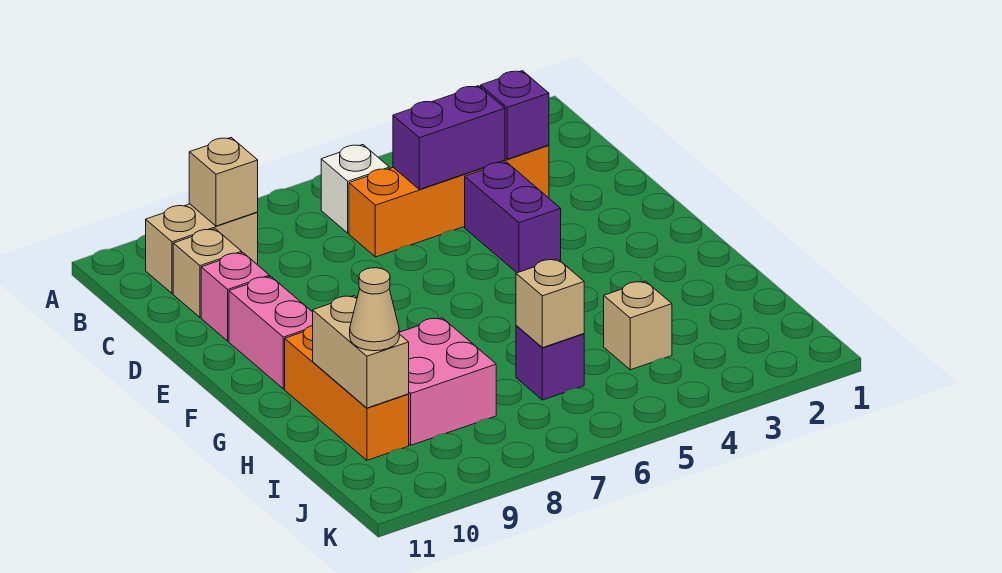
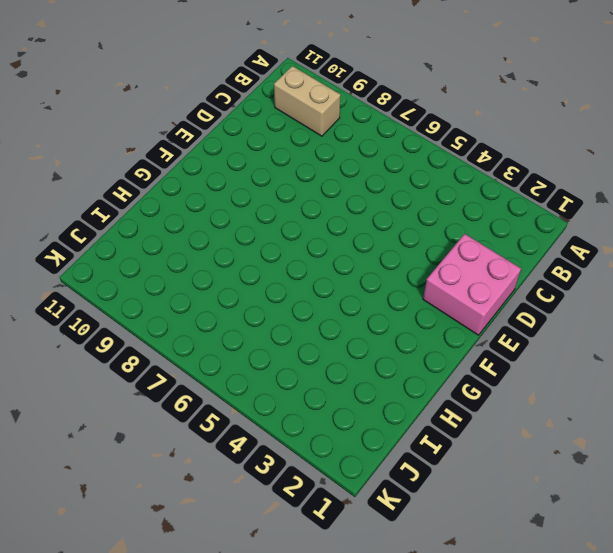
pink brick D1:E2 level 1 -> pink brick H8:I9 level 1
none -> white brick B6 level 1
none -> orange brick C3:C6 level 1
none -> tan brick C10 level 1

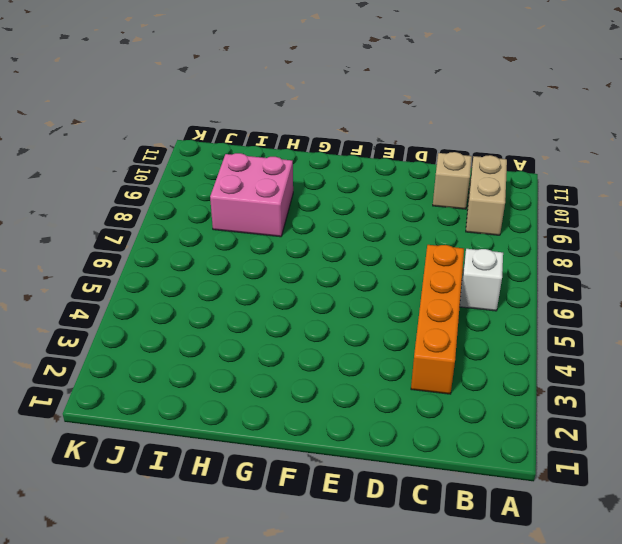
none -> purple brick D4:E4 level 1
none -> pink brick D10 level 1
none -> pink brick E10:F10 level 1

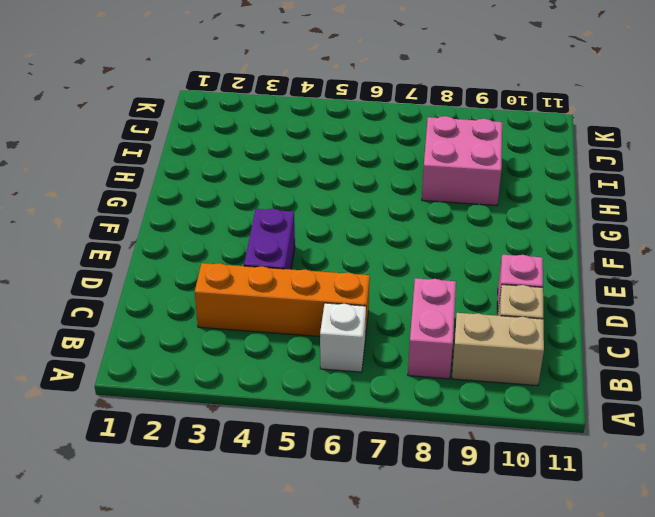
pink brick B8:C8 level 1 -> pink brick E10:F10 level 1
none -> orange brick G10:I10 level 1
none -> tan brick I4 level 1
none -> purple brick I6 level 1

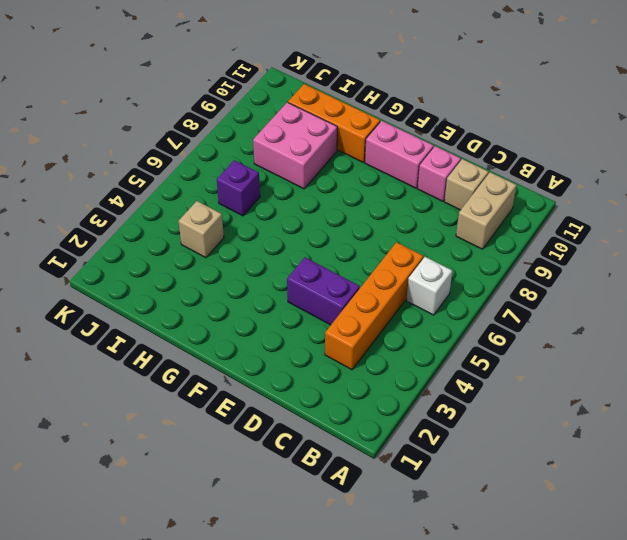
none -> tan brick B9 level 2
none -> purple brick C3 level 2
none -> purple brick C4:C5 level 2

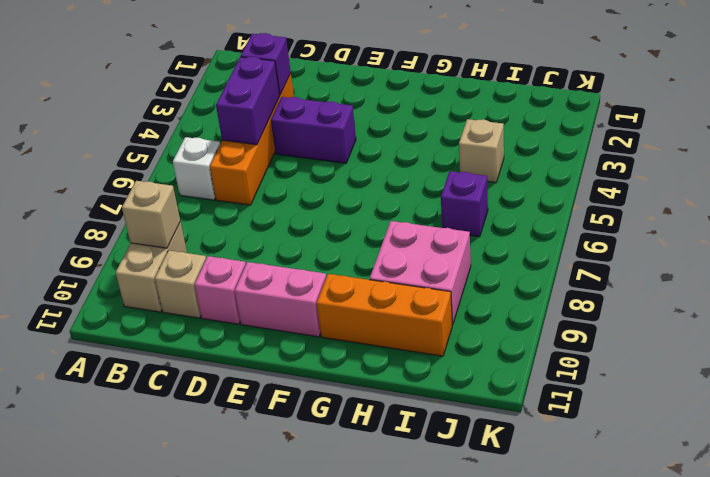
none -> tan brick H10:I10 level 2
none -> tan brick I6 level 2
none -> tan cone I10 level 3

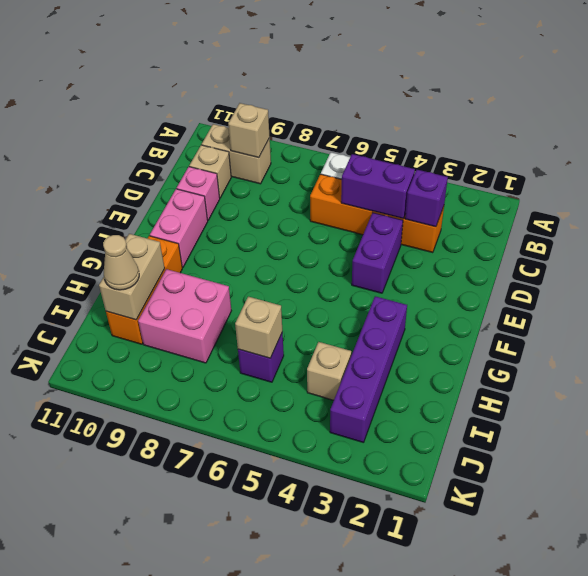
purple brick G3:J3 level 1 -> none

